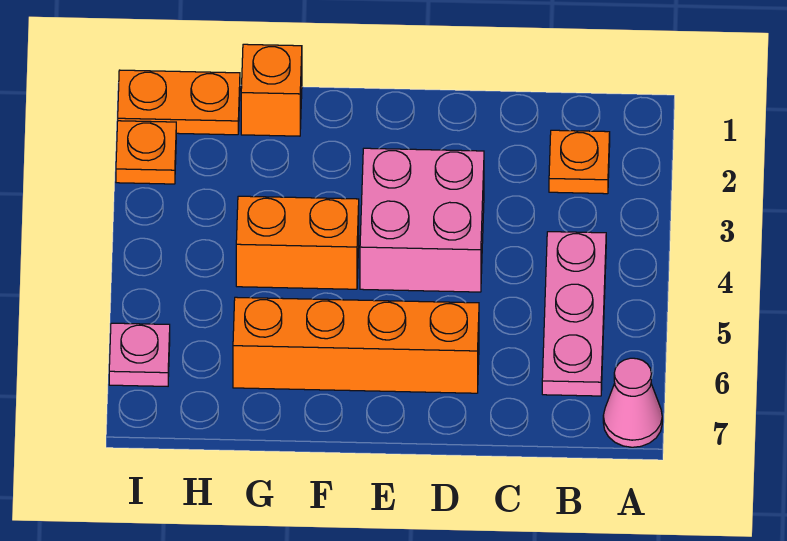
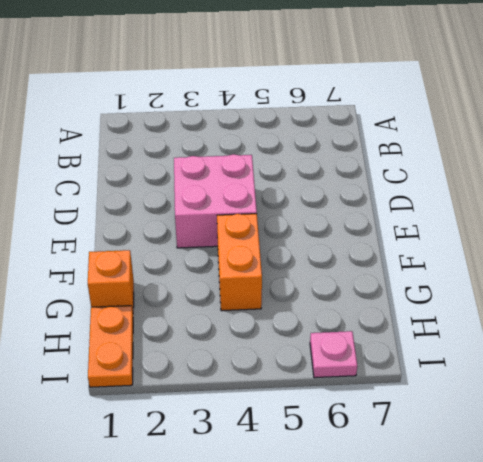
none -> pink cone A7 level 1
none -> orange plate B2 level 1

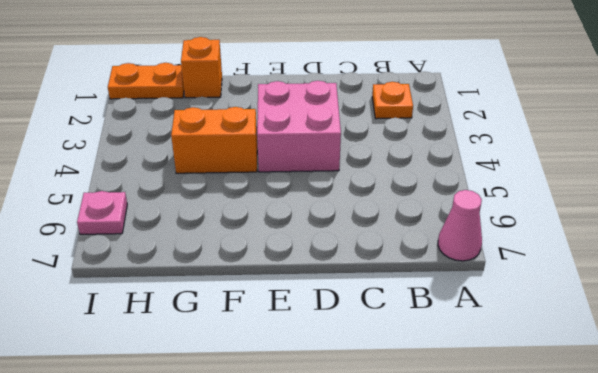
none -> pink plate B4:B6 level 1
none -> orange brick D6:G6 level 1

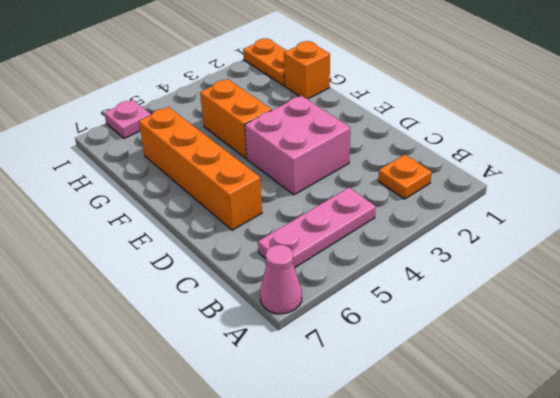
none -> orange plate I2 level 1

